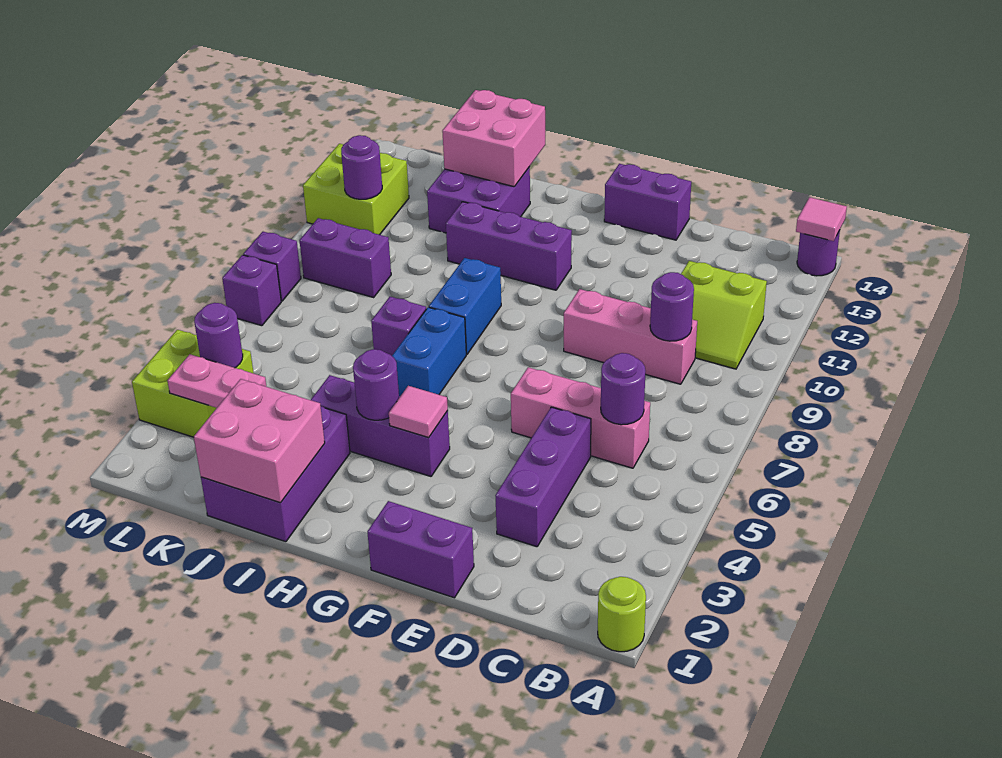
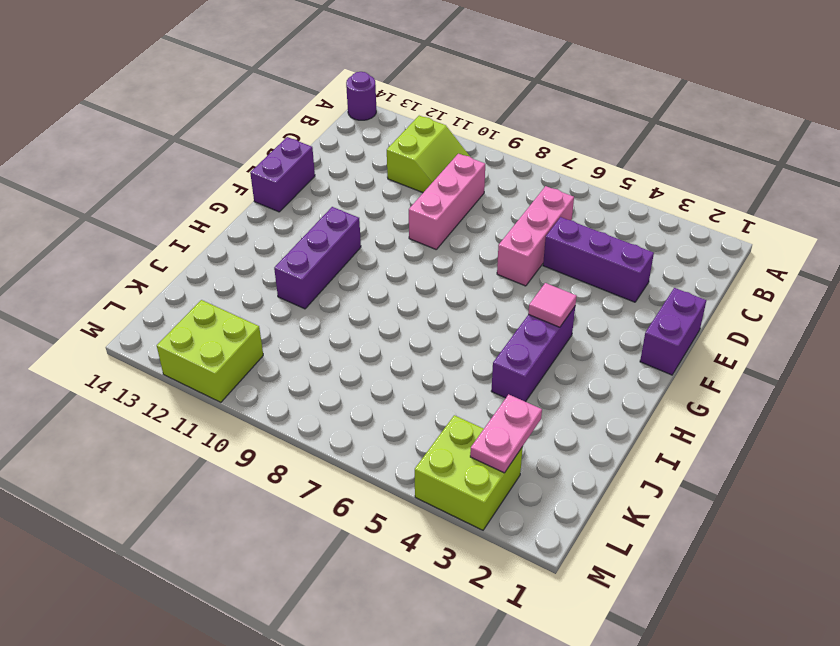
none -> lime round brick A1 level 1
none -> blue brick H6:H7 level 1
none -> blue brick H8:H9 level 1
none -> purple brick I1:J3 level 1

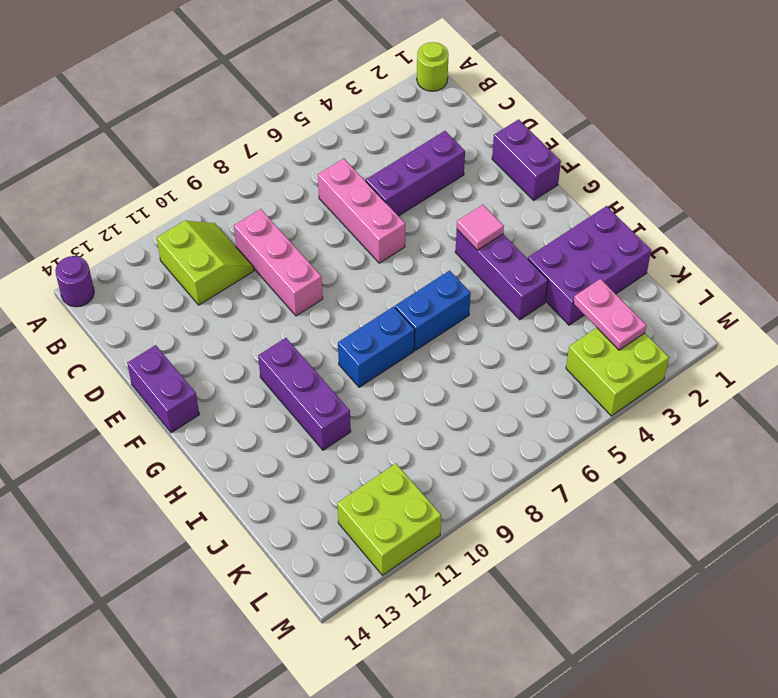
none -> purple brick I7 level 1
none -> purple brick I12:J13 level 1
none -> purple brick K9:L9 level 1
none -> purple brick M7 level 1

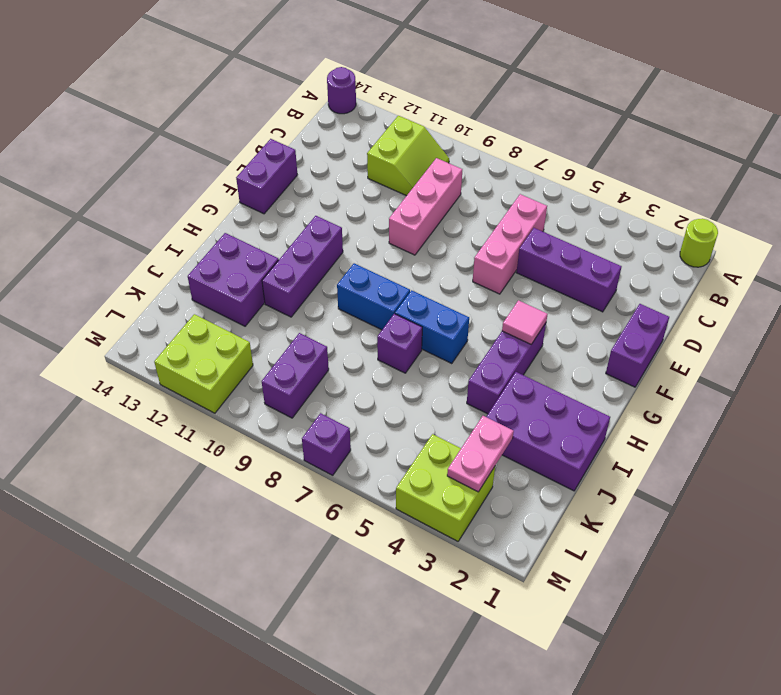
none -> purple brick M8 level 1
none -> pink tile A14 level 2
none -> purple round brick C6 level 2
none -> purple round brick C9 level 2

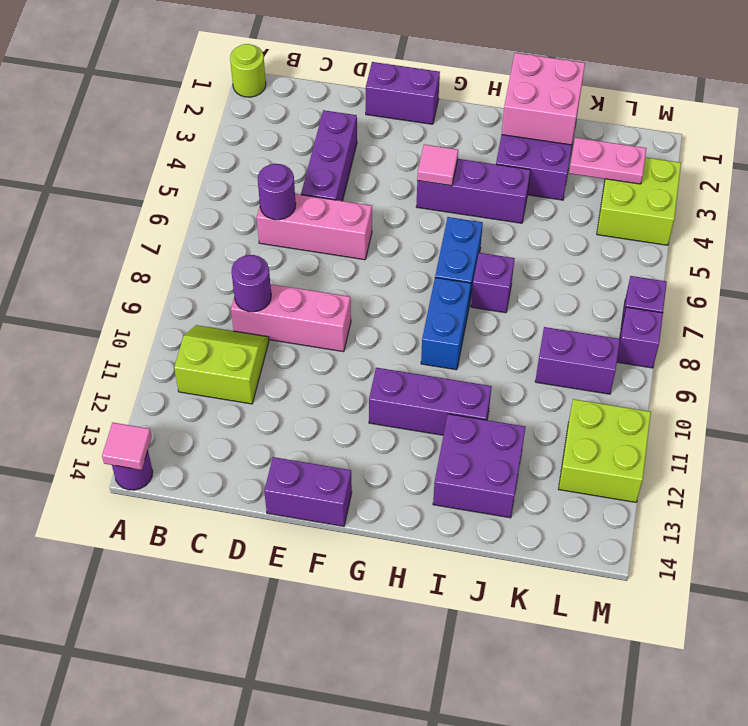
none -> purple round brick H4 level 2
none -> pink brick I13:J14 level 2
none -> purple round brick L4 level 2
none -> purple round brick L11 level 2

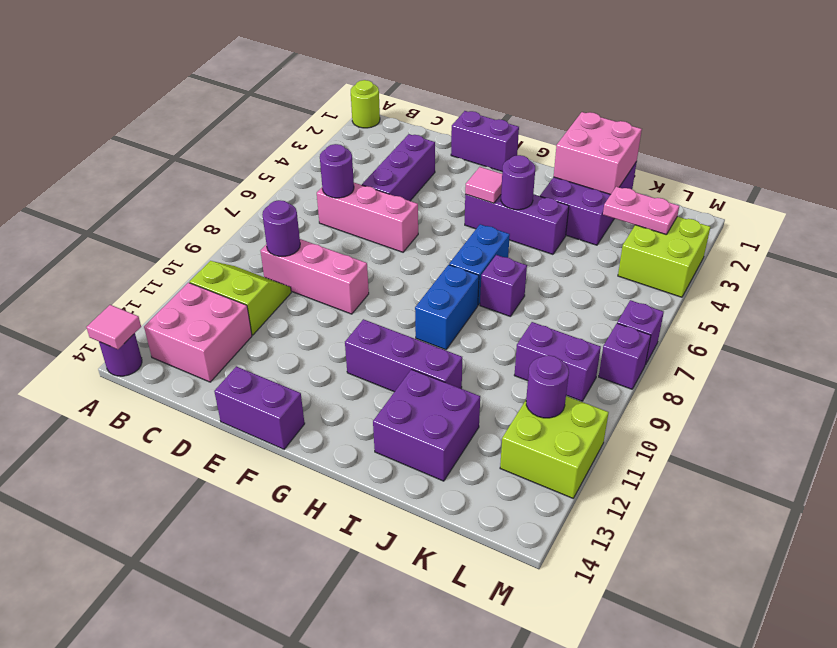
pink brick B12:C13 level 1 -> pink brick I13:J14 level 2
none -> purple round brick L4 level 2

